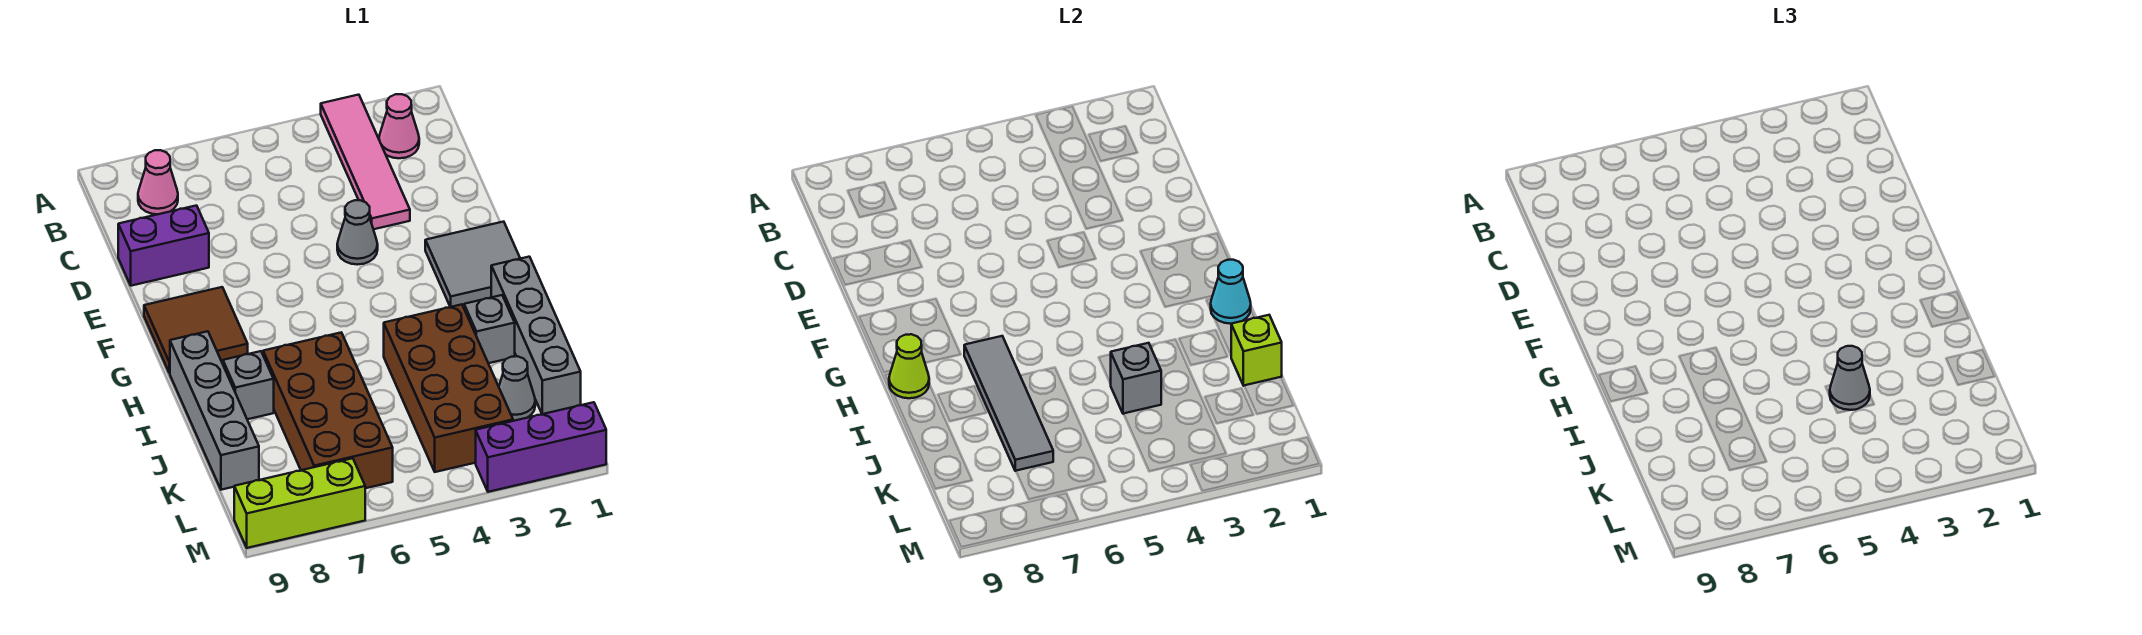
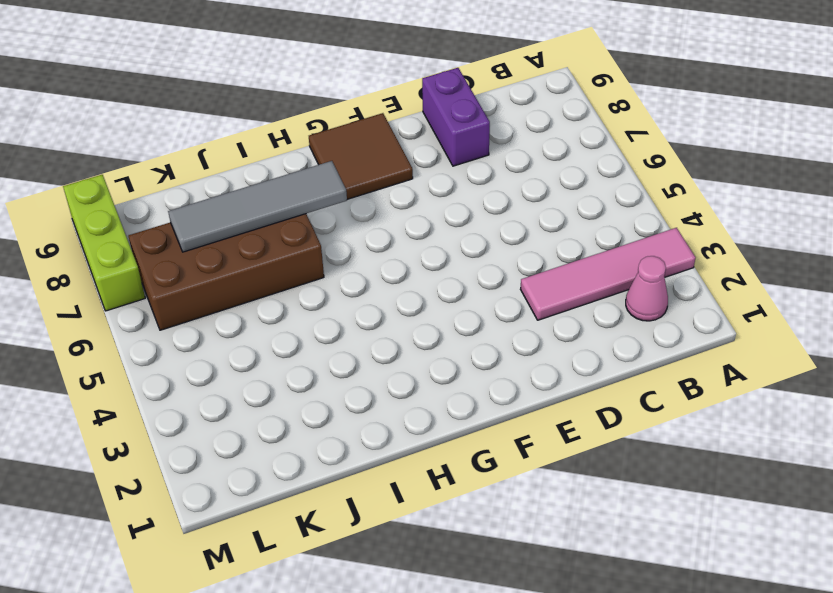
none -> pink cone B8 level 1
none -> grey cone E4 level 1
none -> grey tile F1:G2 level 1

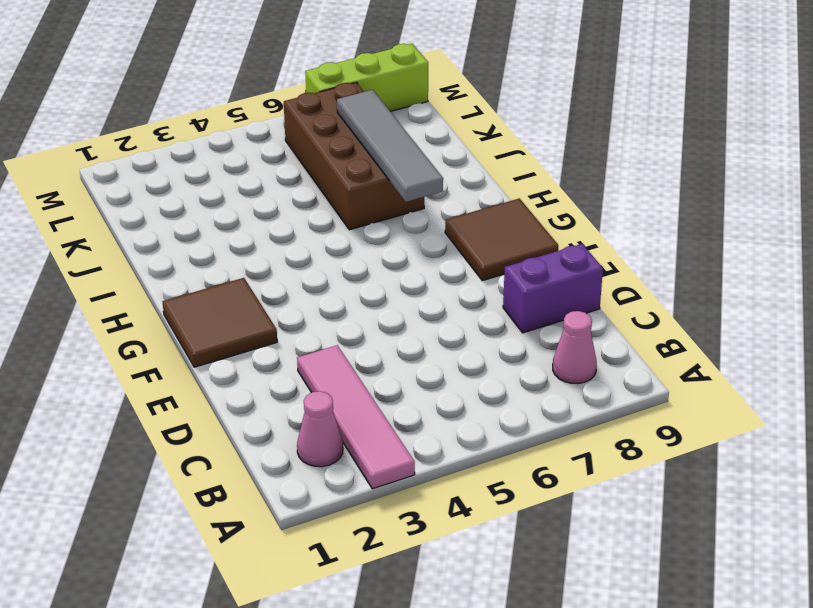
brown tile F1:G2 level 1 -> grey tile F1:G2 level 1
none -> grey cone E4 level 1
none -> grey brick H1:K1 level 1
none -> grey brick H9:K9 level 1

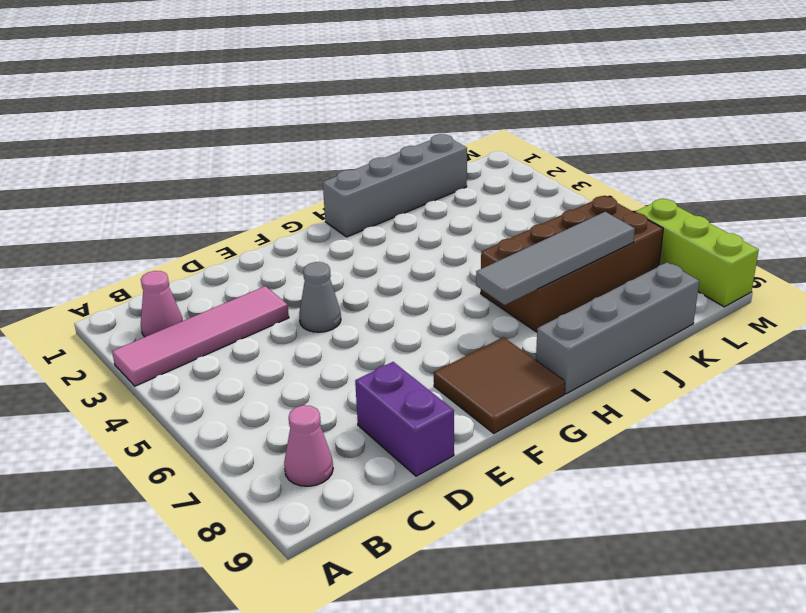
none -> grey tile F1:G2 level 1
none -> grey brick I2 level 1
none -> brown brick I3:L4 level 1

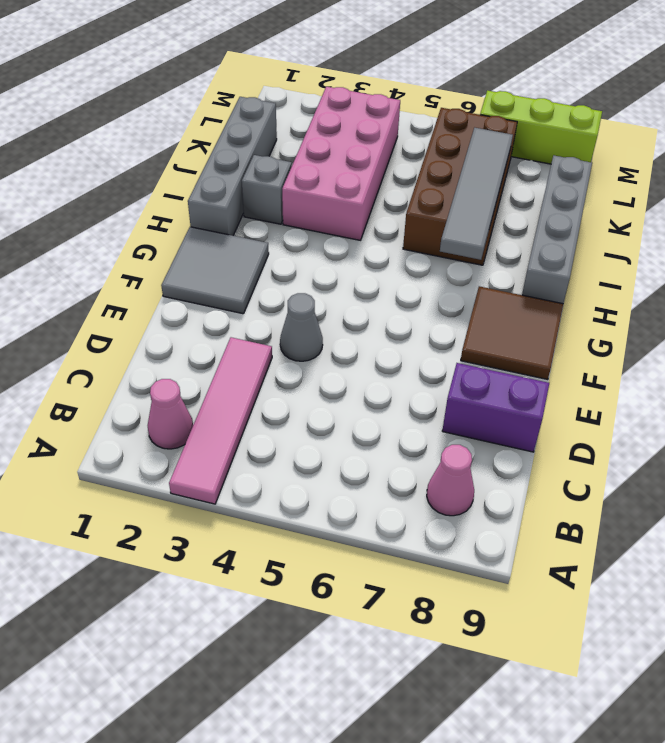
pink brick I3:L4 level 1 -> brown brick I3:L4 level 1
none -> grey brick I8 level 1
none -> grey cone K2 level 1
none -> purple brick M1:M3 level 1

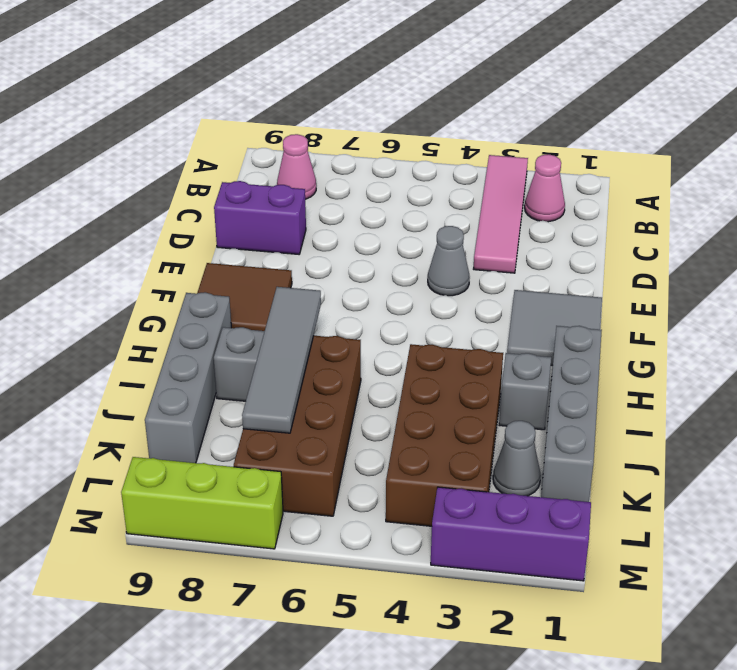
none -> cyan cone H1 level 2
none -> lime cone H9 level 2
none -> lime brick J1 level 2

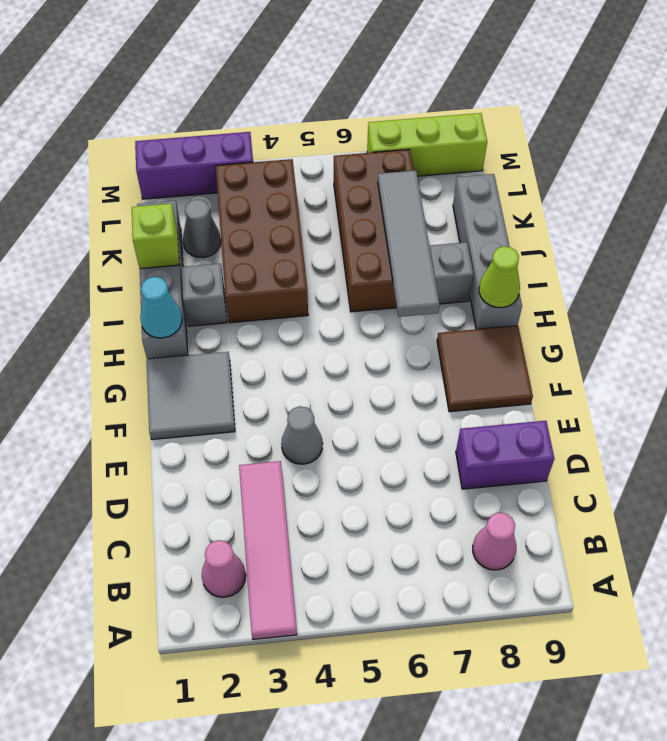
none -> grey brick J4 level 2
none -> grey cone J4 level 3

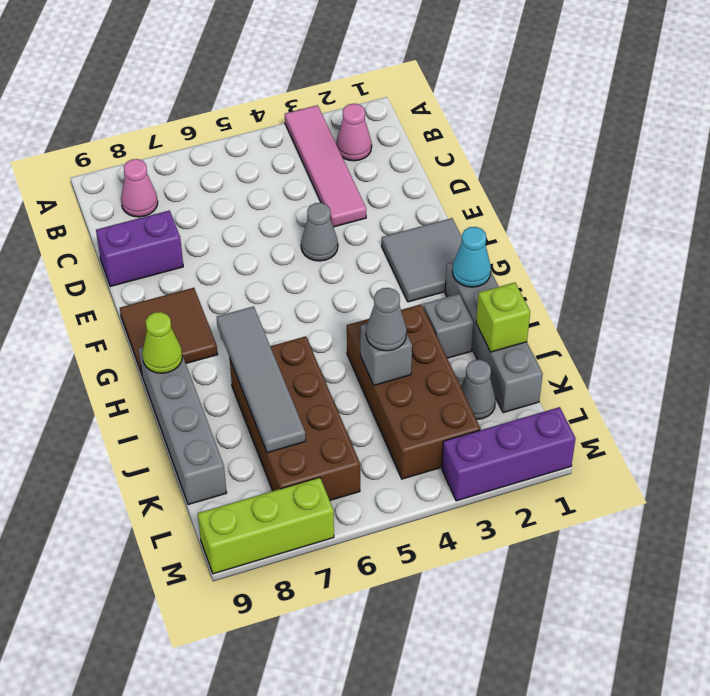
none -> grey brick I8 level 1

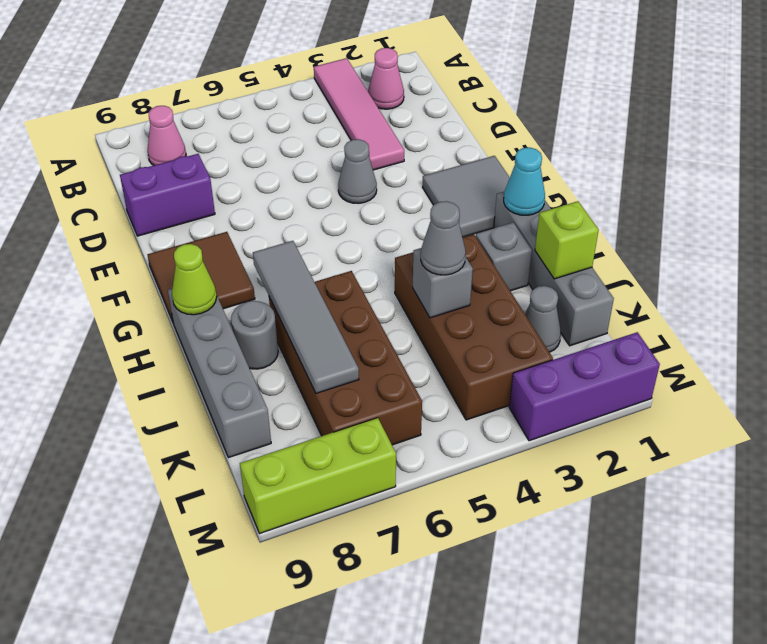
grey round brick I8 level 1 -> grey brick I8 level 1

